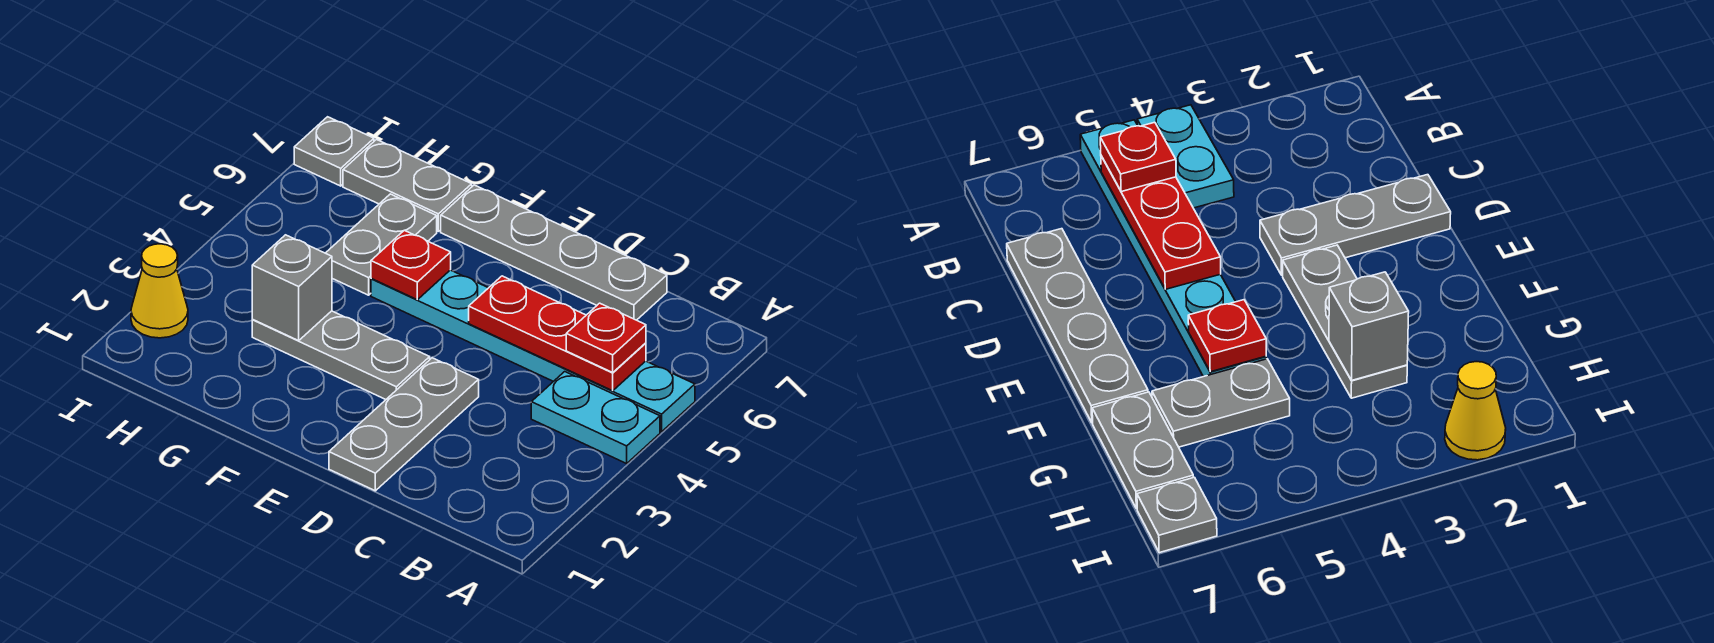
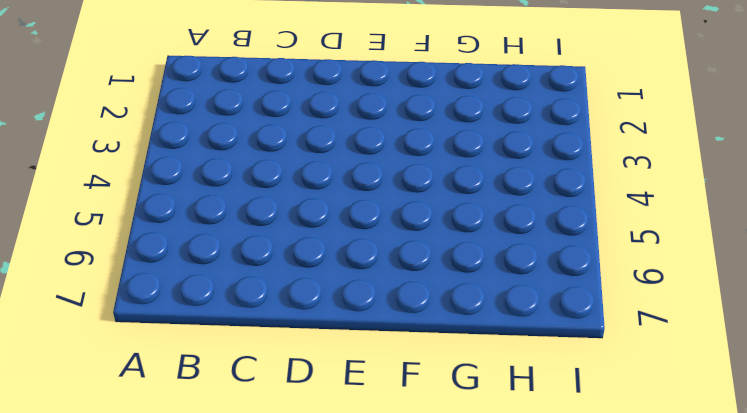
none -> cyan plate A4:B4 level 1
none -> cyan plate A5:F5 level 1
none -> grey plate C7:F7 level 1

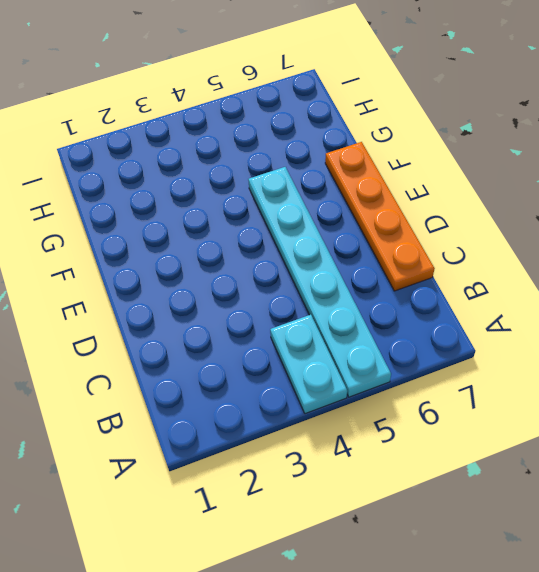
orange plate C7:F7 level 1 -> grey plate C7:F7 level 1
none -> grey plate D1:D3 level 1
none -> grey plate E3:G3 level 1
none -> grey plate G5:G6 level 1

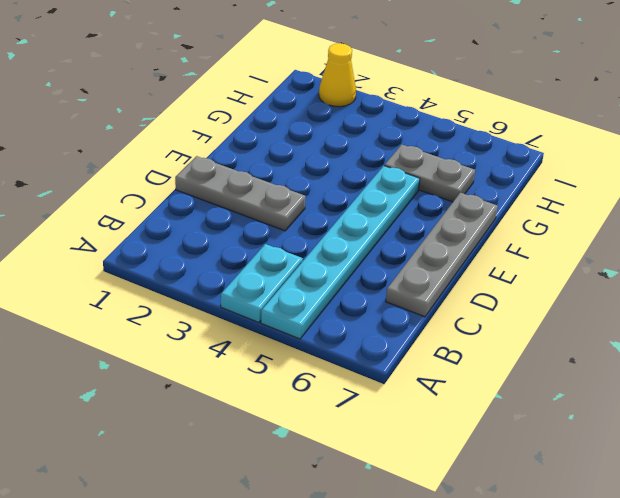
none -> grey plate E3:G3 level 1
none -> grey plate G7:H7 level 1
none -> grey plate I7 level 1

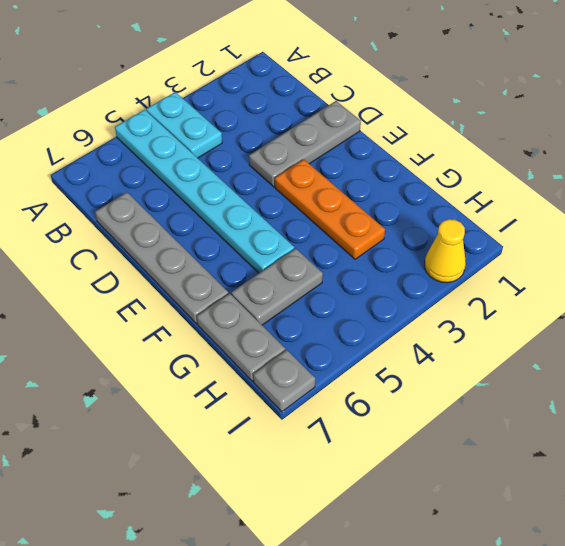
orange plate E3:G3 level 1 -> grey plate E3:G3 level 1
none -> red plate B5:D5 level 2
none -> red plate F5 level 2
none -> grey brick G3 level 2

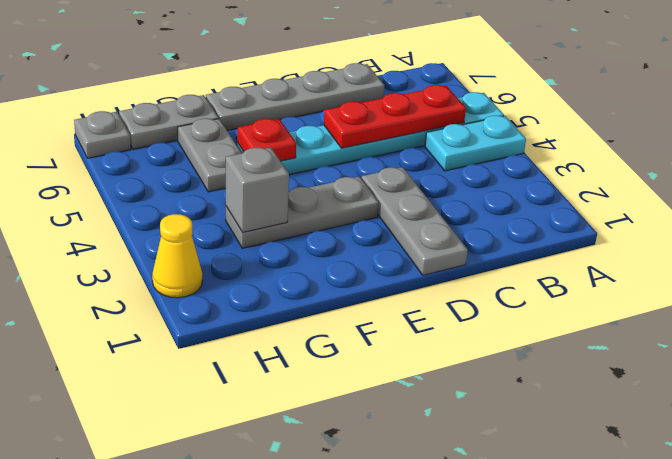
none -> red plate B5 level 3

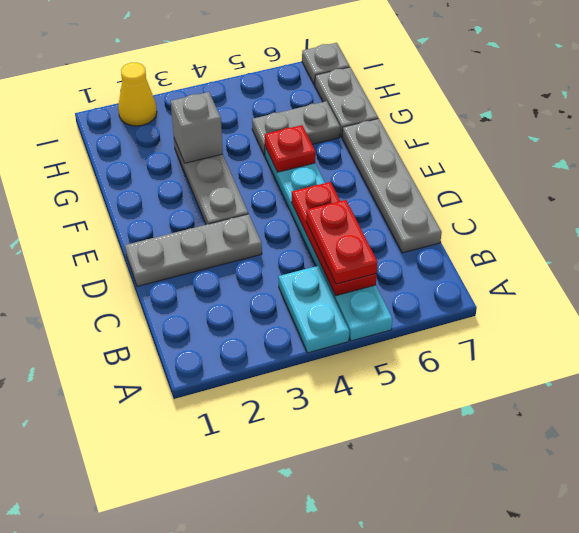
red plate B5:C5 level 3 -> red plate B5 level 3

